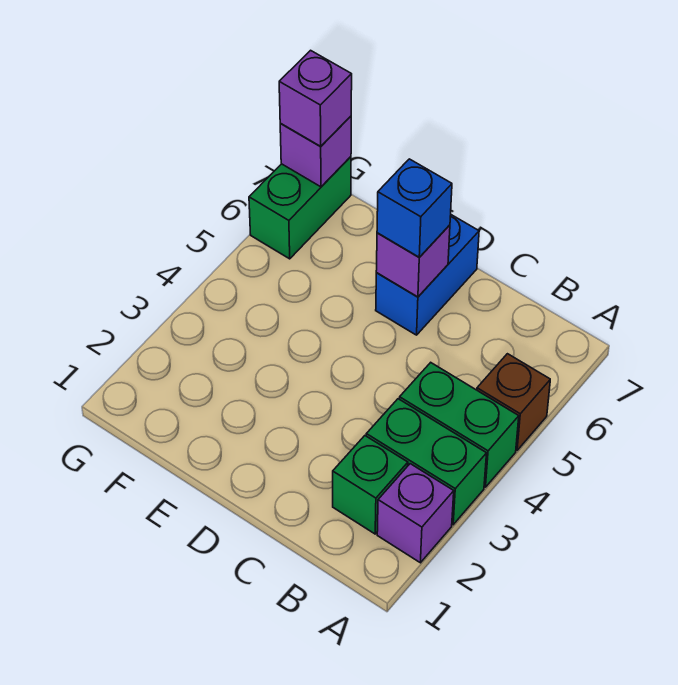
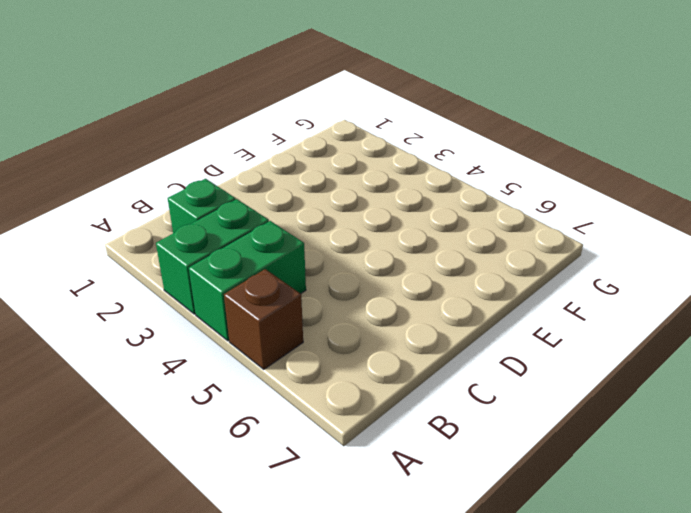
none -> purple brick A2 level 1
none -> blue brick D6:D7 level 1

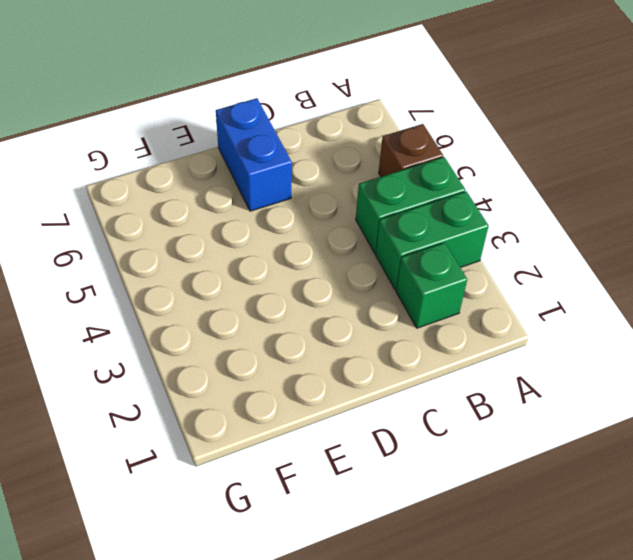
none -> purple brick A2 level 1
none -> green brick G6:G7 level 1

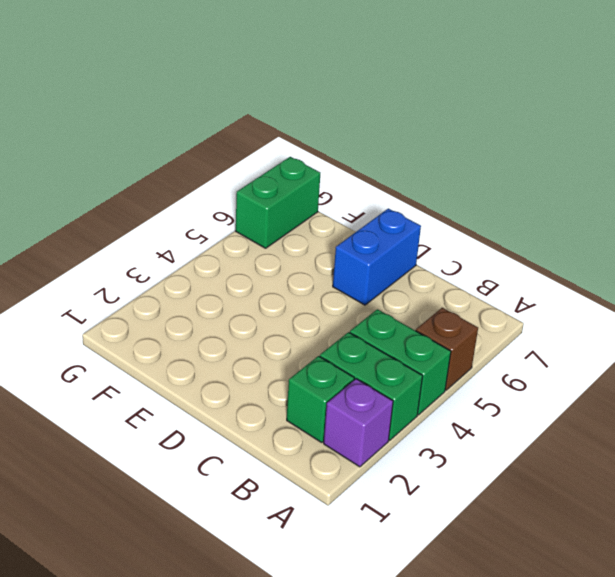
none -> purple brick D6 level 2
none -> purple brick G7 level 2

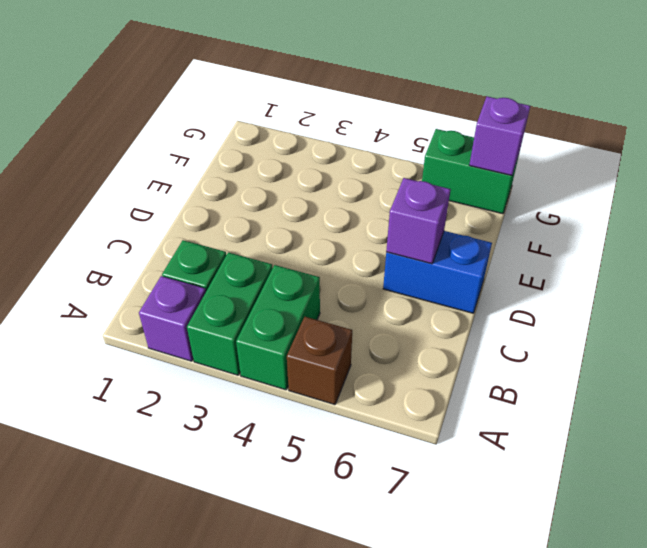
none -> blue brick D6 level 3
none -> purple brick G7 level 3

